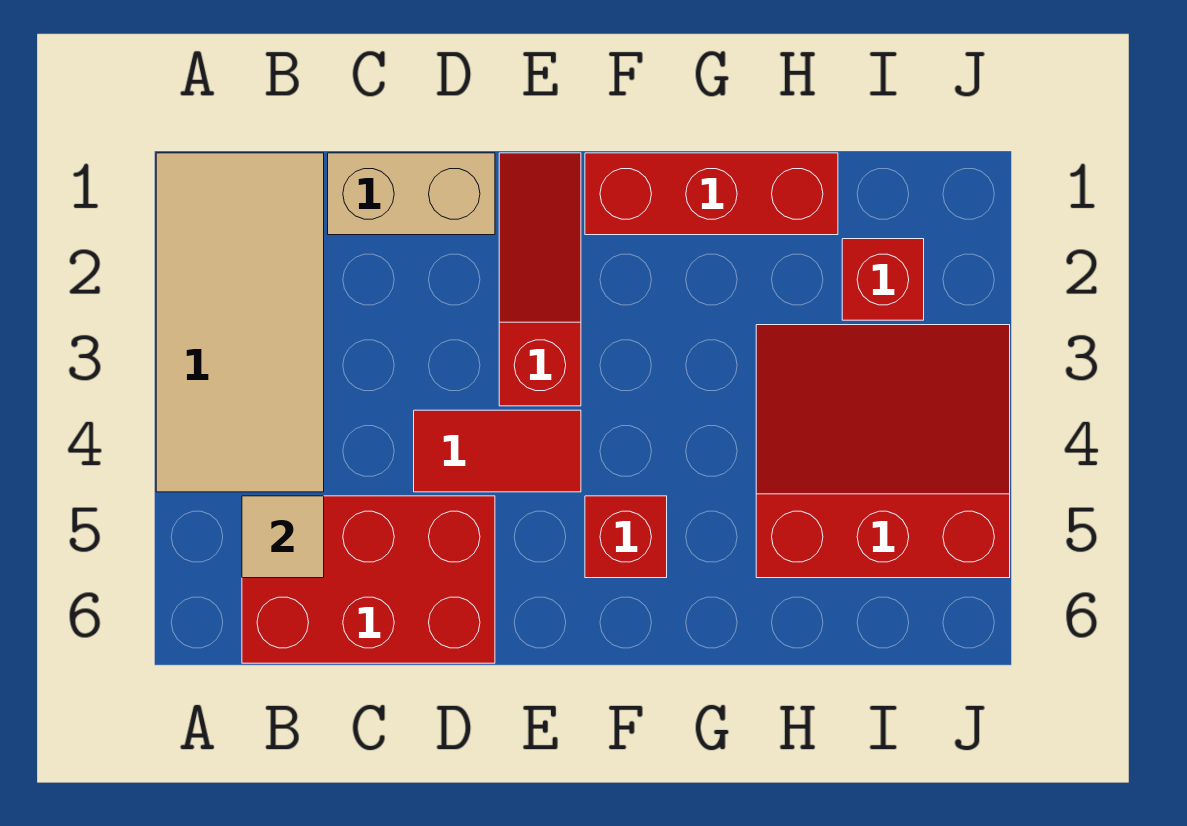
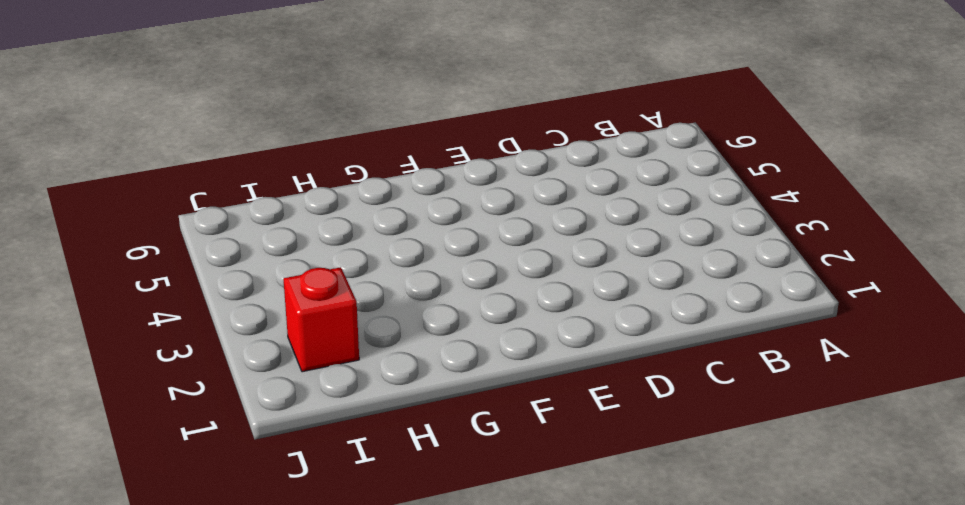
none -> tan tile A1:B4 level 1
none -> red brick B5:D6 level 1

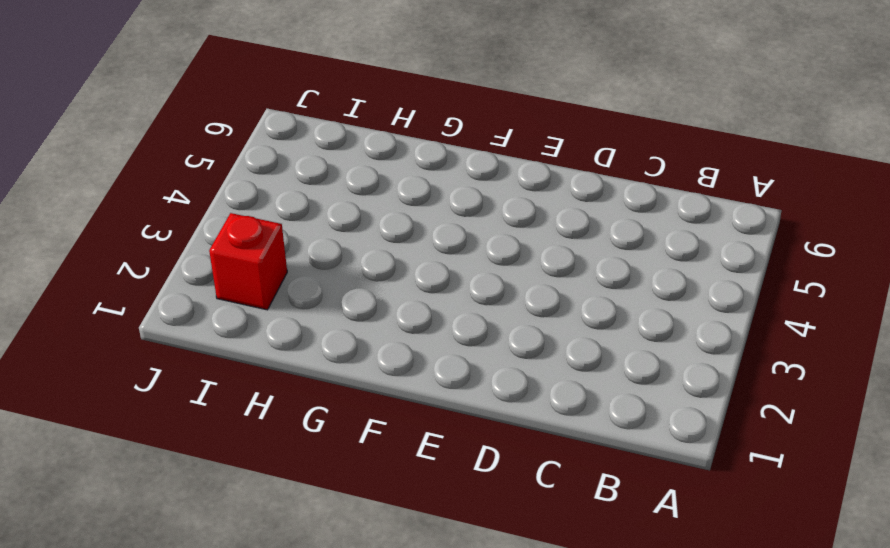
none -> tan tile A1:B4 level 1
none -> red brick B5:D6 level 1

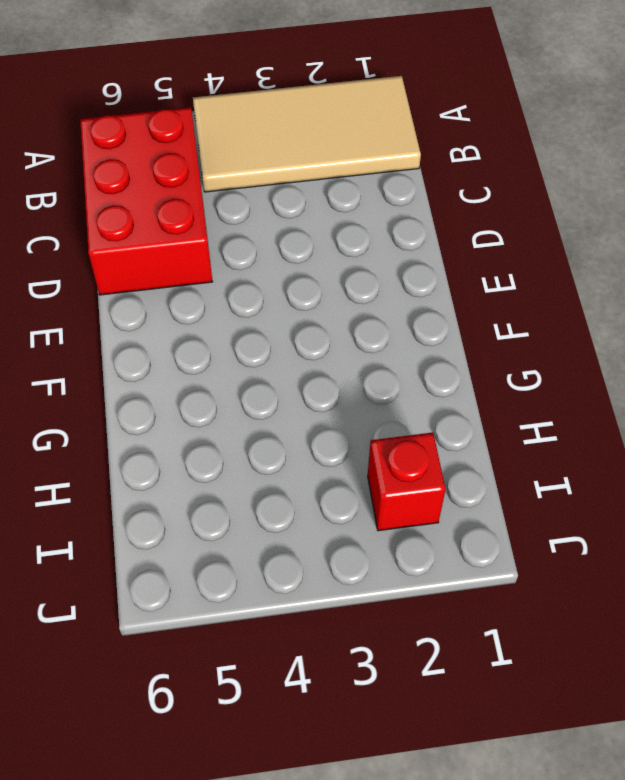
none -> tan brick C1:D1 level 1
none -> red tile D4:E4 level 1

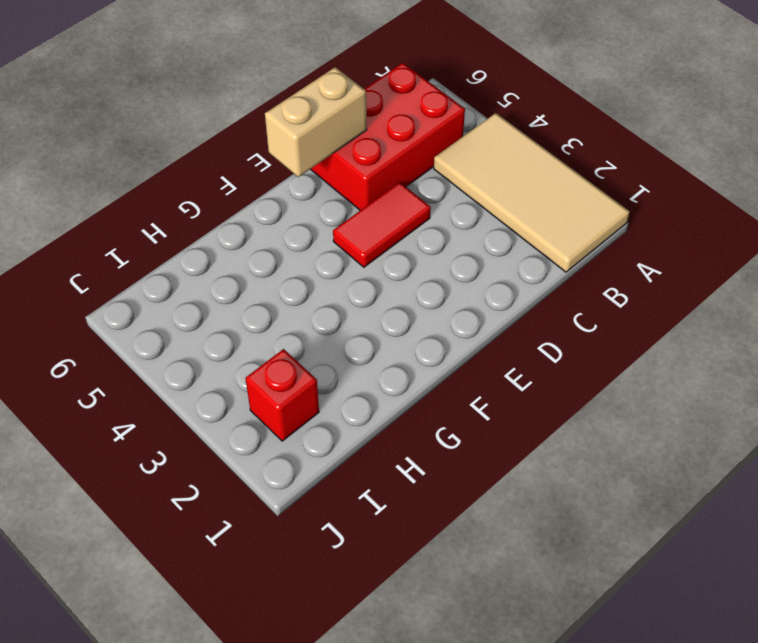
tan brick D6:E6 level 2 -> tan brick C1:D1 level 1
none -> red slope E1:E3 level 1 top 3
none -> red brick F1:H1 level 1

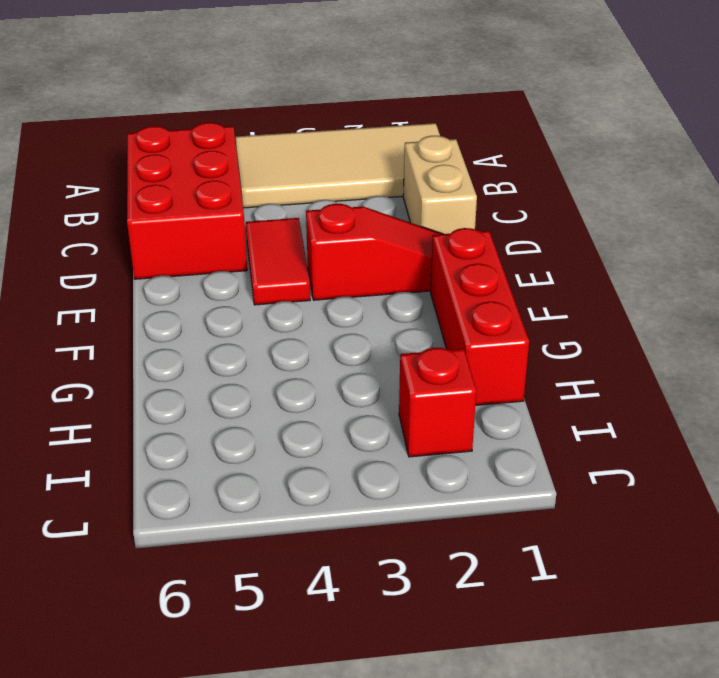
none -> red brick F5 level 1
none -> red slope H3:J5 level 1 top 5

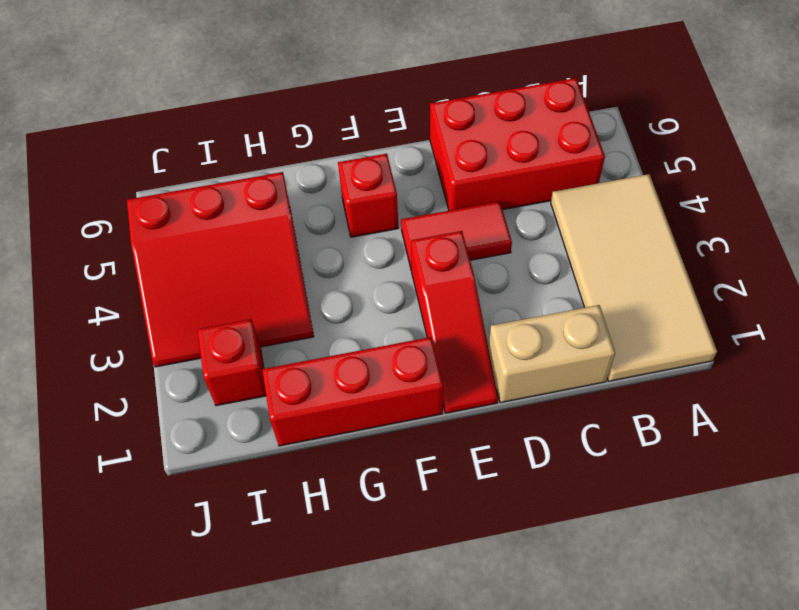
none -> tan tile B5 level 2

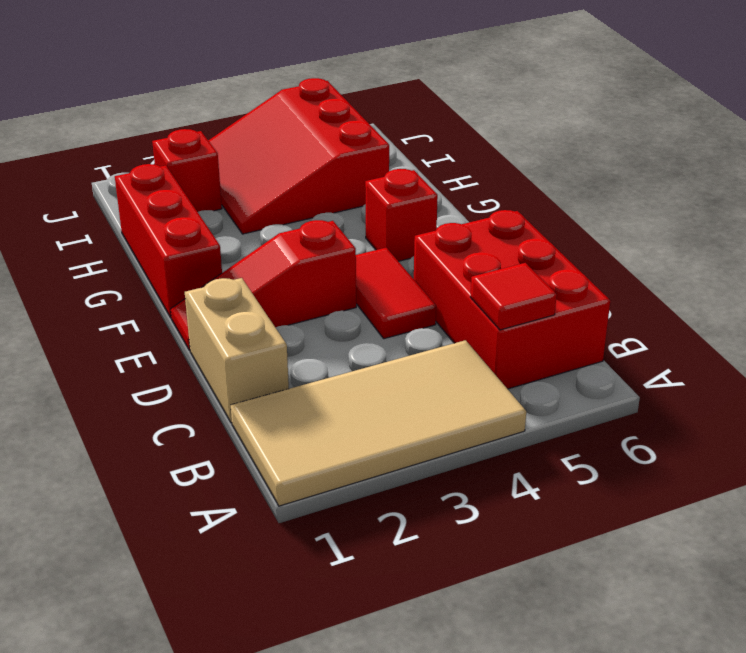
red tile B5 level 2 -> tan tile B5 level 2

